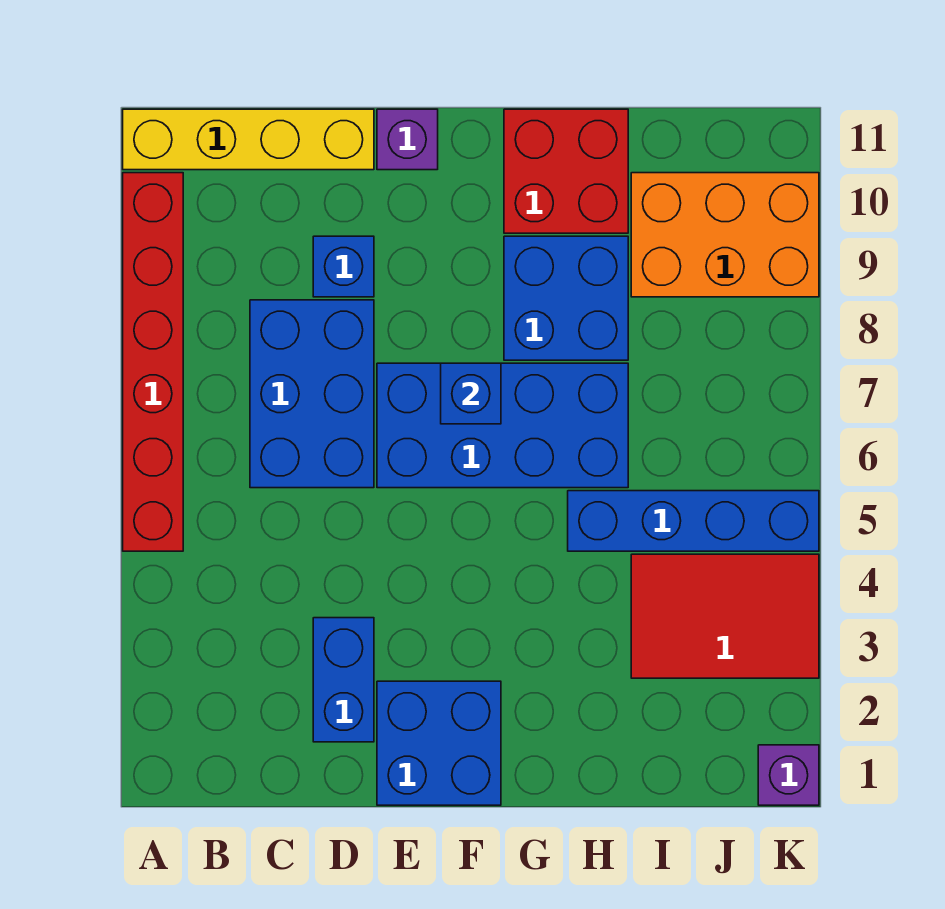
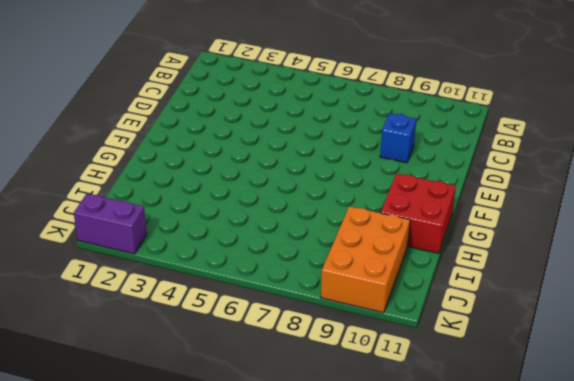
purple brick K1:K2 level 1 -> purple brick K1 level 1
none -> red brick A5:A10 level 1
none -> yellow brick A11:D11 level 1
none -> blue brick C6:D8 level 1

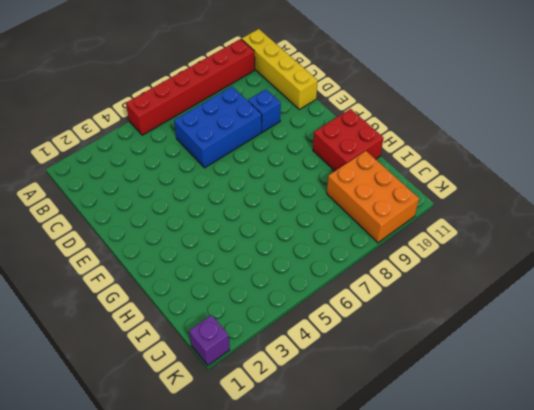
none -> blue brick D2:D3 level 1
none -> blue brick E1:F2 level 1
none -> blue brick E6:H7 level 1

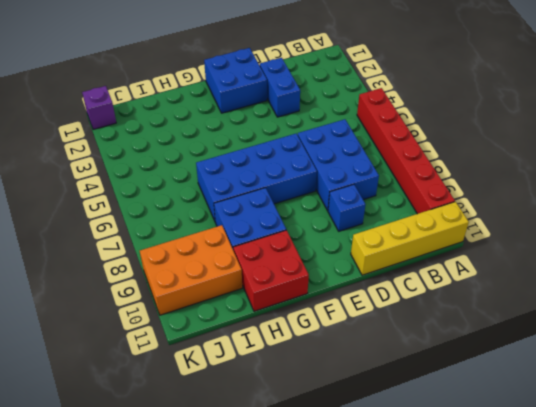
none -> purple brick E11 level 1
none -> blue brick H5:K5 level 1
none -> red tile I3:K4 level 1

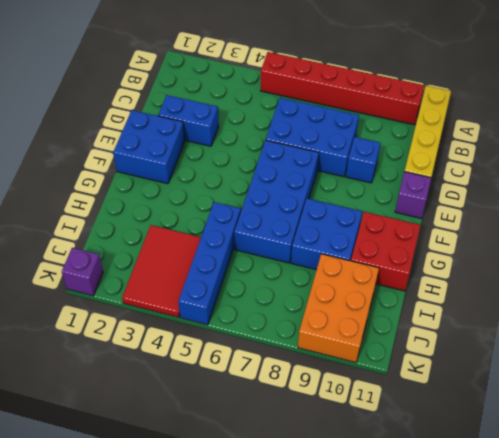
none -> blue brick F7 level 2

